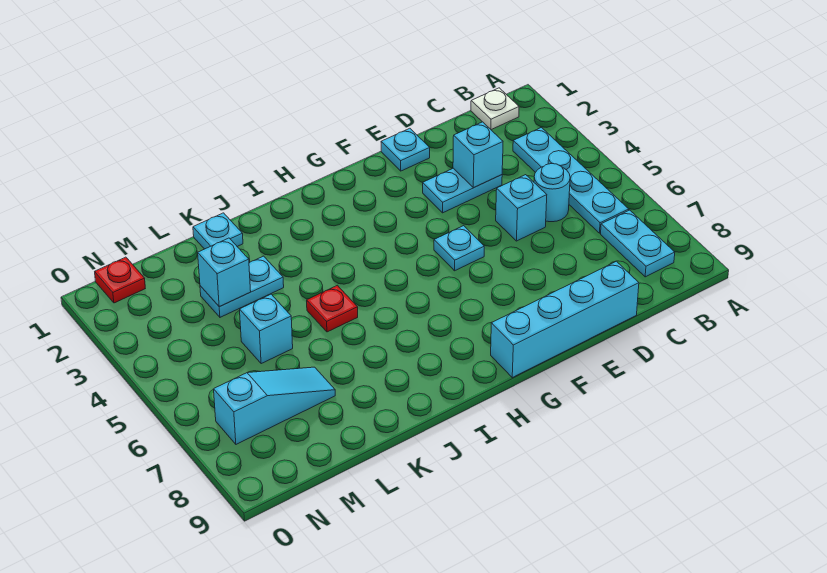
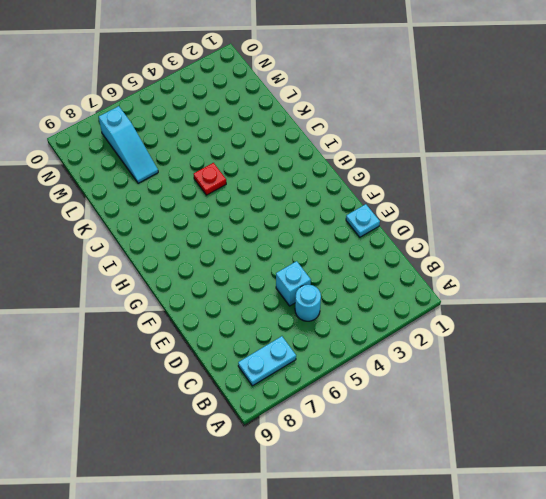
none -> white plate B1 level 1
none -> cyan plate B3:B6 level 1
none -> cyan plate D3:E3 level 1

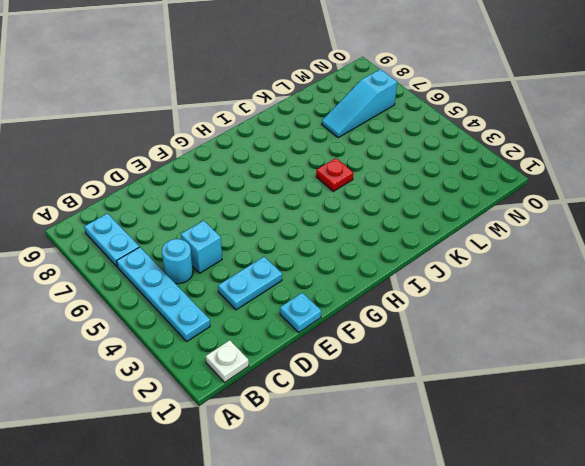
none -> cyan brick D9:G9 level 1
none -> cyan plate F5 level 1
none -> cyan plate K1 level 1

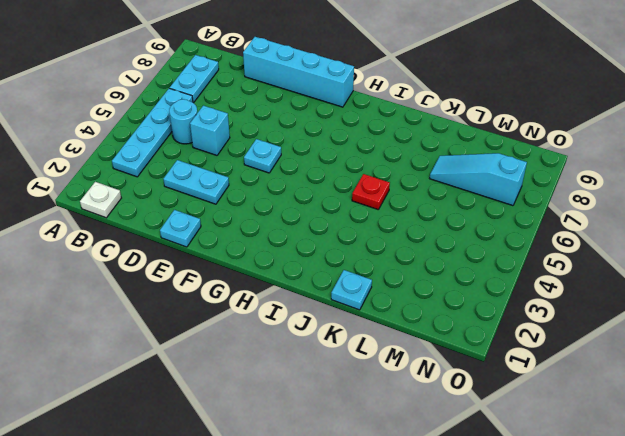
none -> cyan plate K3:L3 level 1
none -> cyan brick L5 level 1
none -> red plate N1 level 1

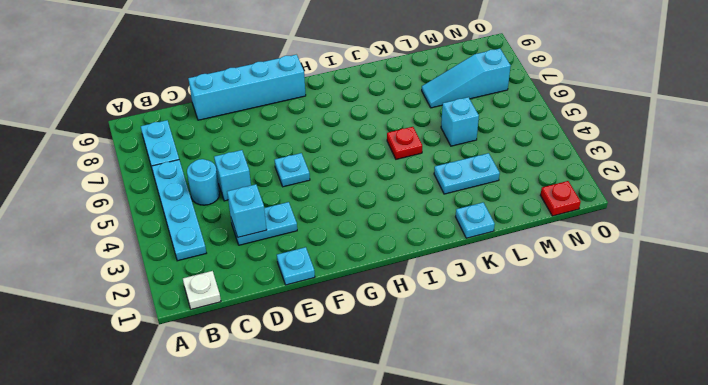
none -> cyan brick L3 level 2

